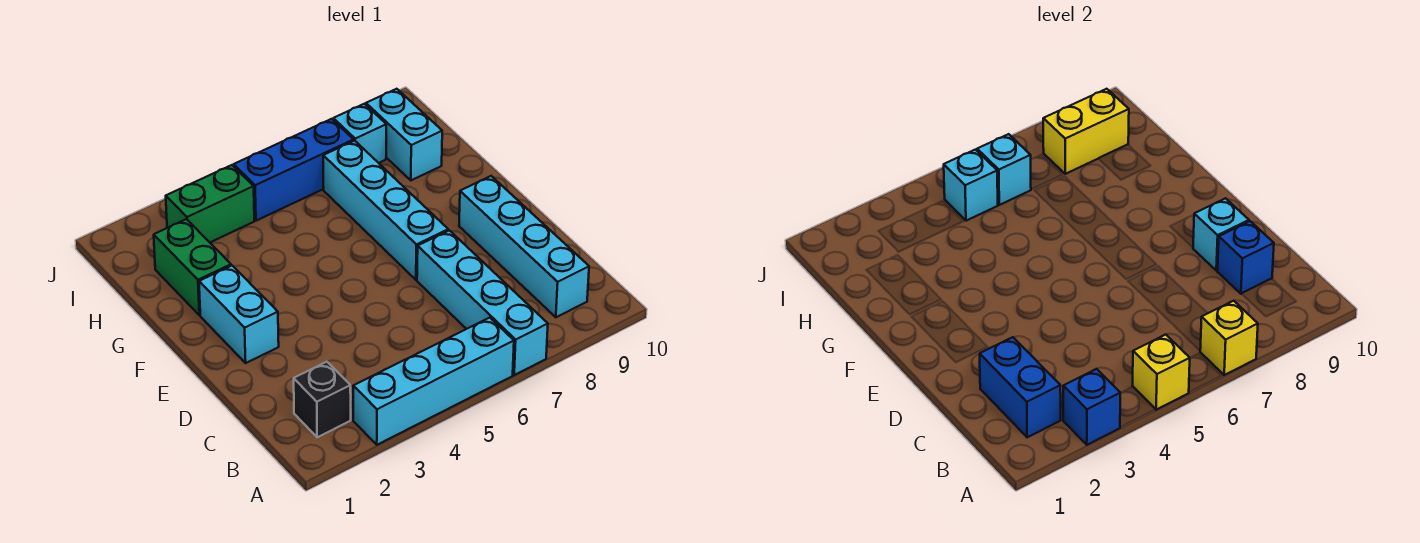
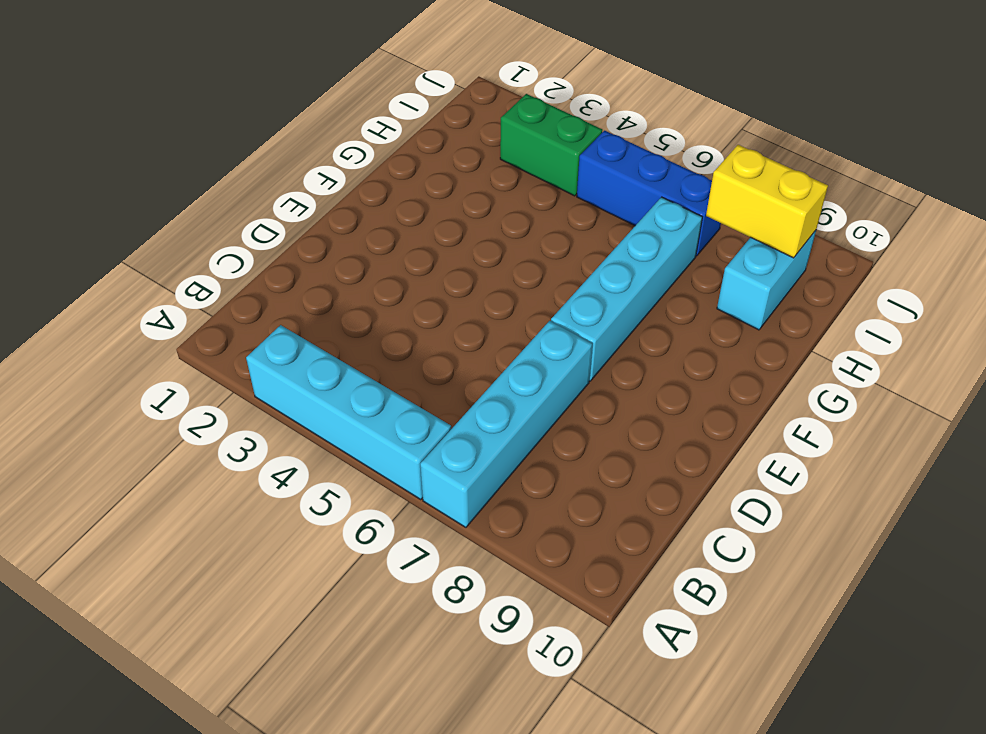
none -> black brick B2 level 1
none -> cyan brick B9:E9 level 1
none -> cyan brick E2:F2 level 1

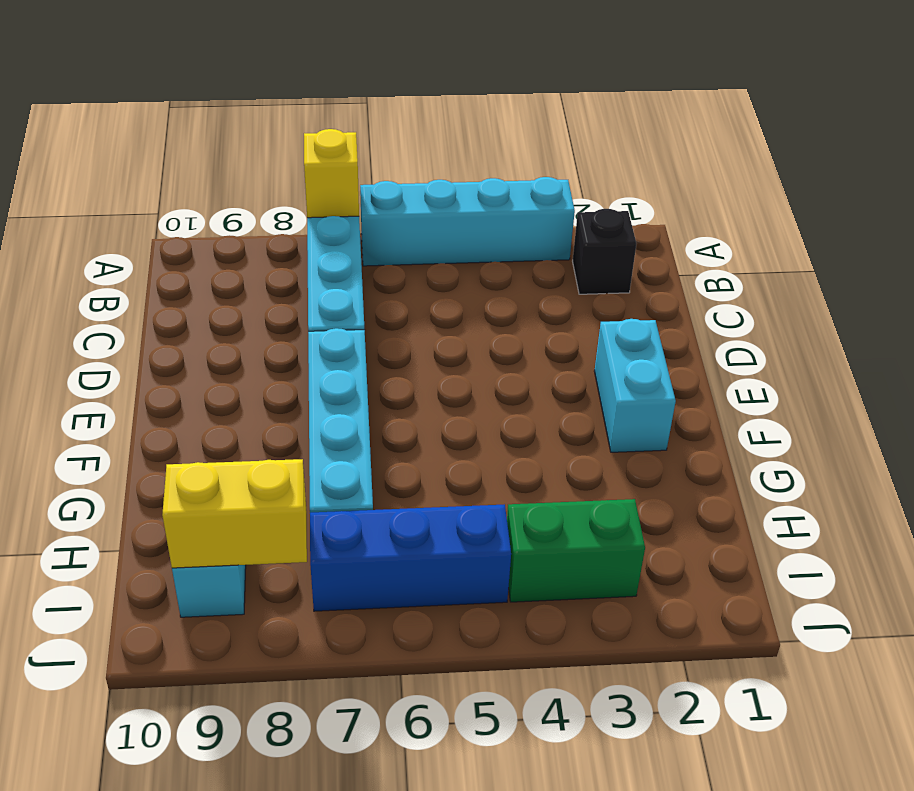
none -> cyan brick B9:E9 level 1
none -> green brick G2:H2 level 1
none -> cyan brick I8 level 1

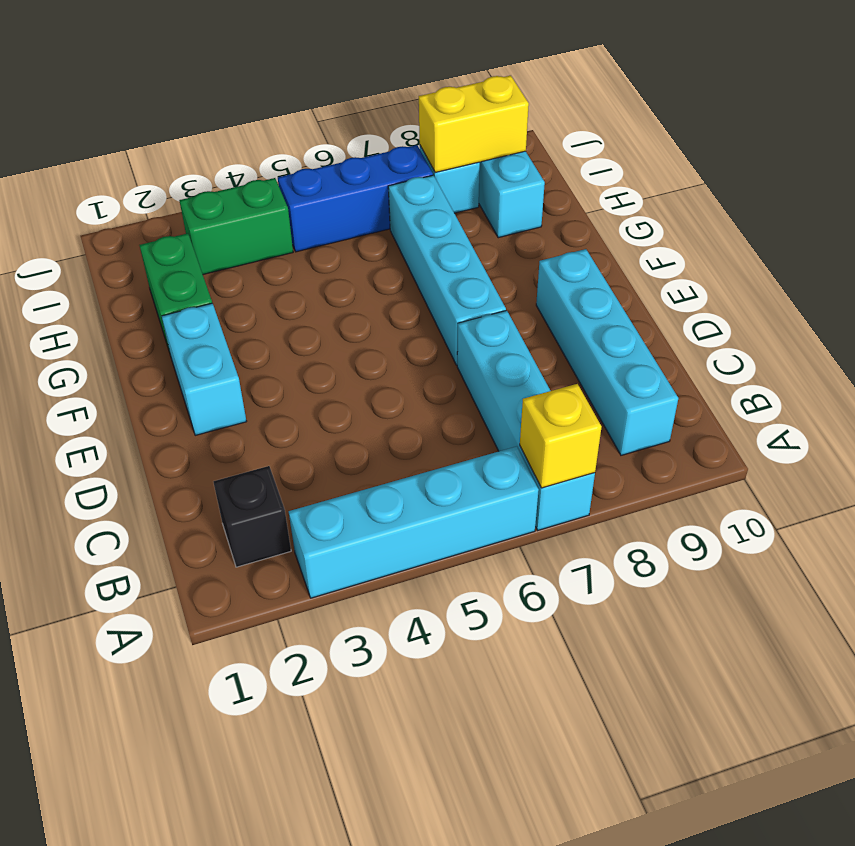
none -> blue brick A3 level 2
none -> yellow brick A5 level 2
none -> blue brick B2:C2 level 2

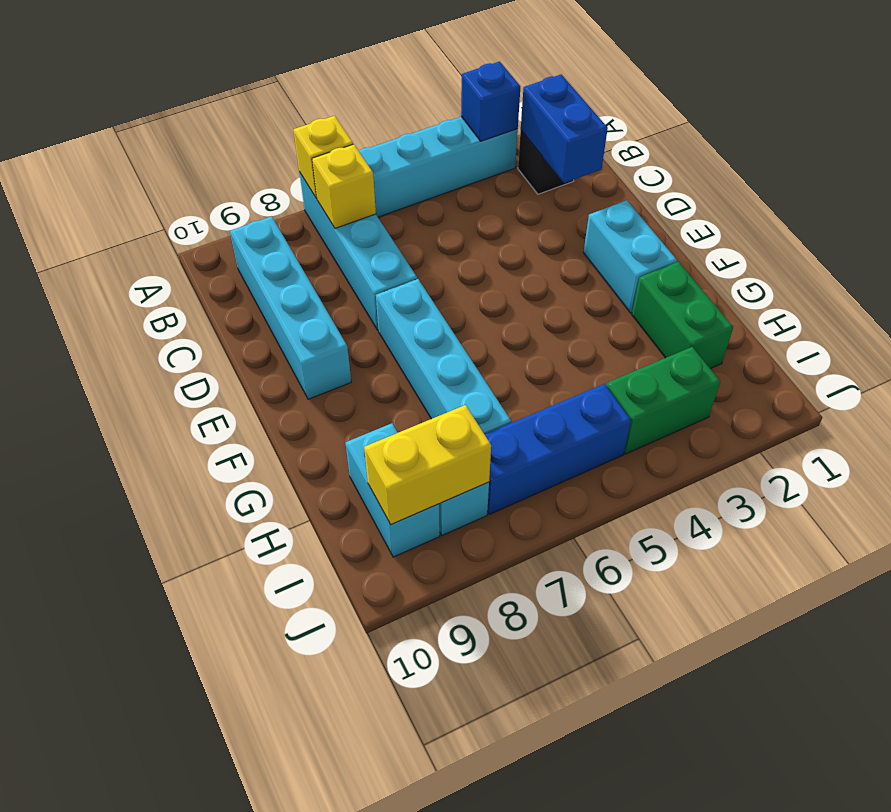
yellow brick B7 level 2 -> yellow brick A5 level 2
none -> blue brick C9 level 2
none -> cyan brick D9 level 2
none -> cyan brick I5 level 2

